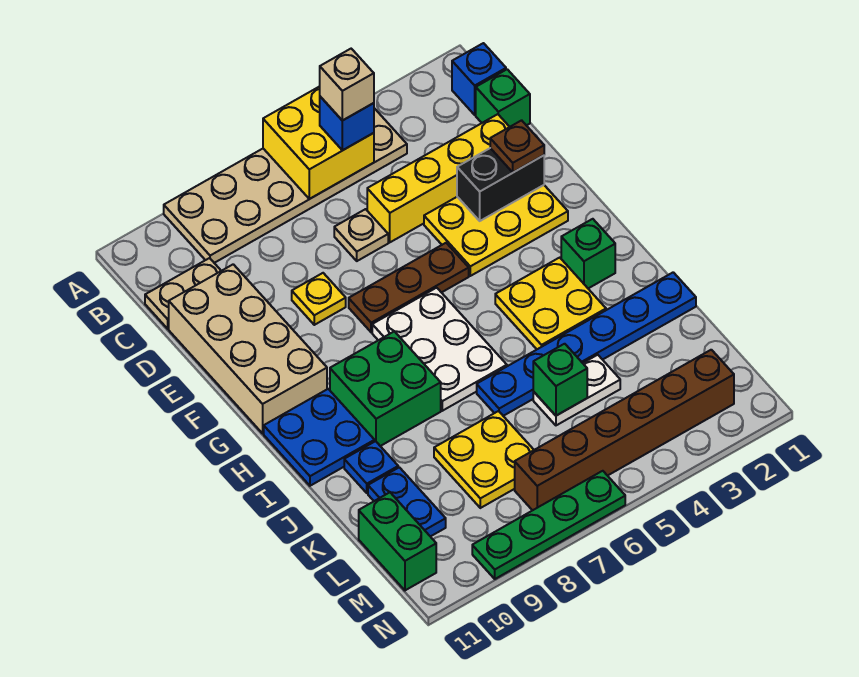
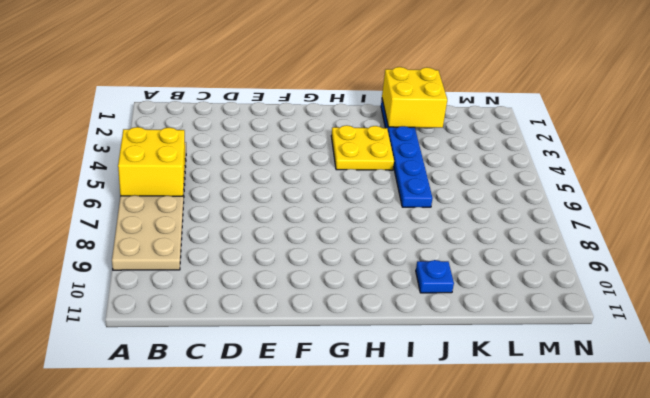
yellow brick J1:K2 level 2 -> none
none -> blue brick B1 level 1
none -> green brick C1 level 1
none -> tan plate C10:C11 level 1

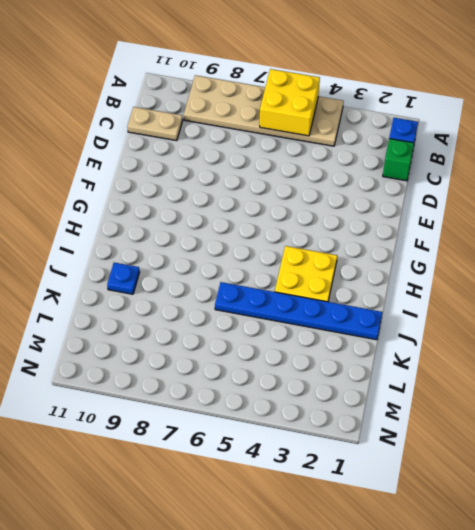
none -> yellow brick D2:D5 level 1
none -> tan plate D6 level 1
none -> tan brick D10:G11 level 1

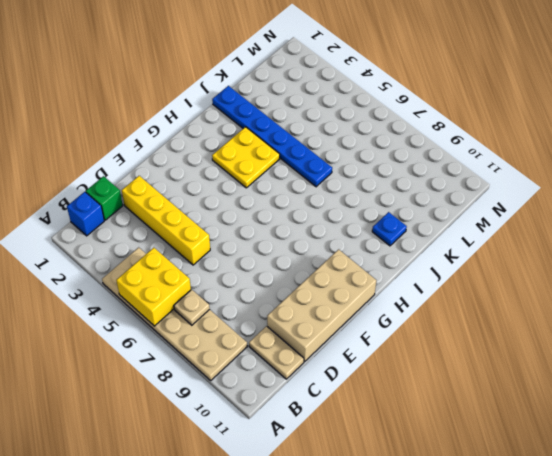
tan plate B7 level 2 -> tan plate D6 level 1
none -> yellow plate E2:F4 level 1
none -> yellow plate E8 level 1
none -> brown plate F5:F7 level 1

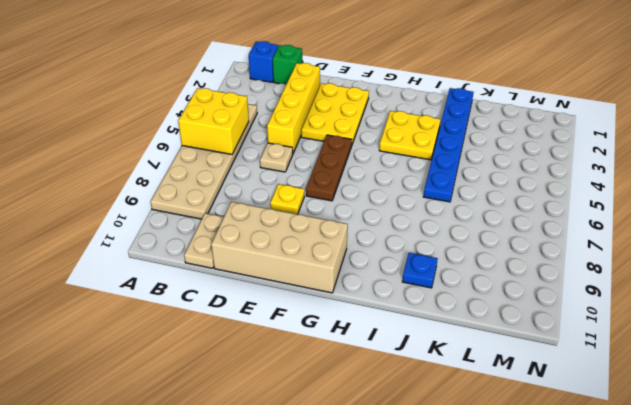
none -> white plate G6:I7 level 1
none -> green brick H2 level 1
none -> green brick H8:I9 level 1

